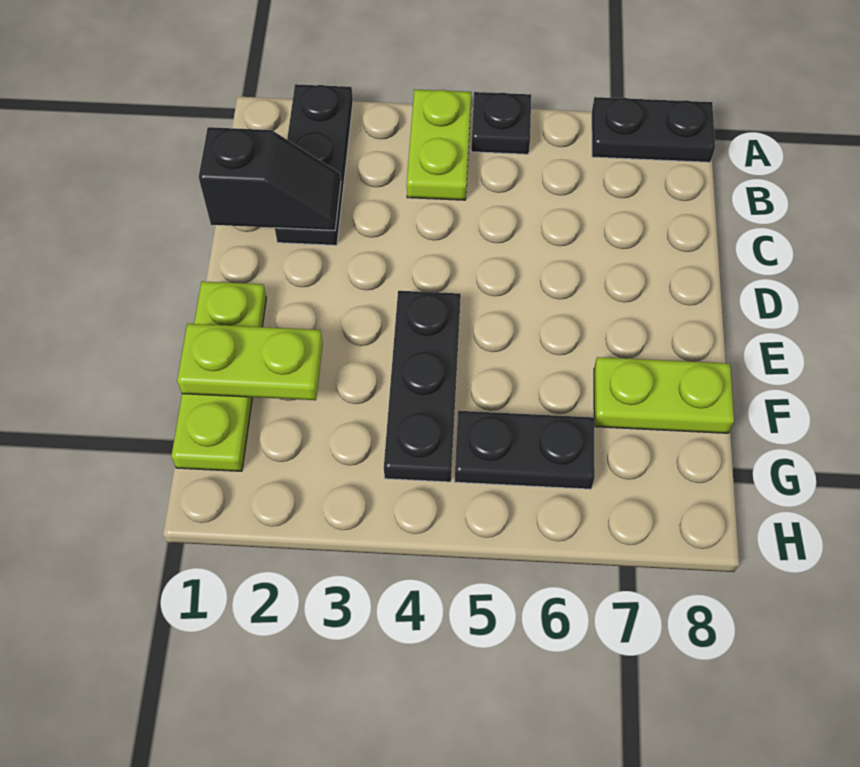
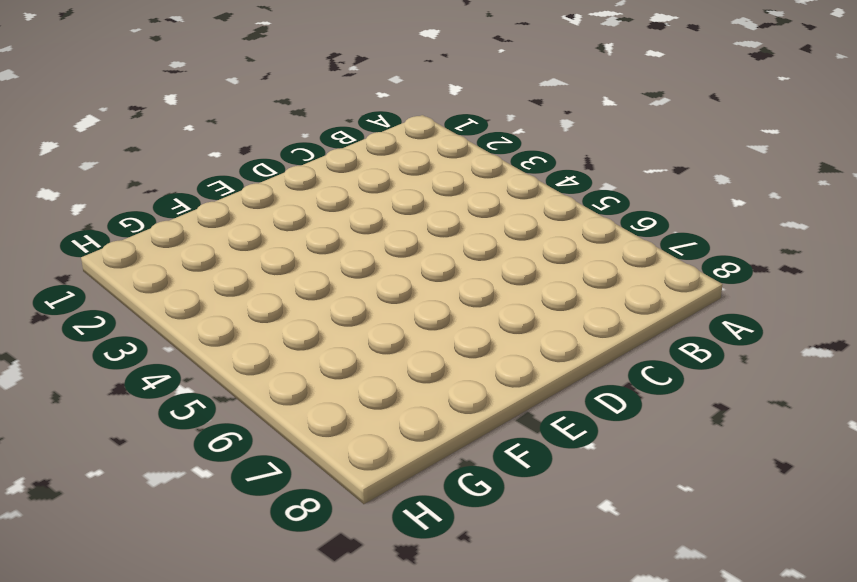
none -> black plate A2:C2 level 1
none -> lime plate A4:B4 level 1

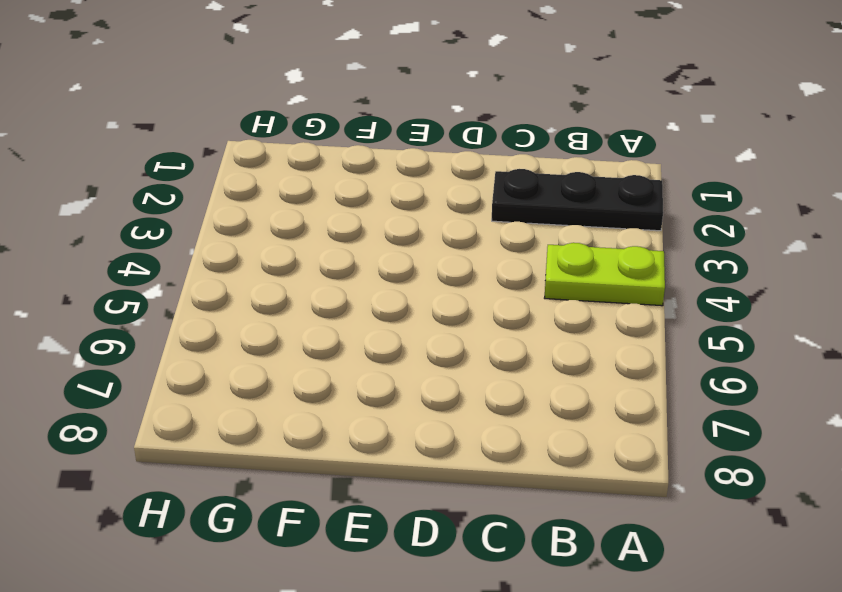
none -> black plate A5 level 1
none -> black plate A7:A8 level 1

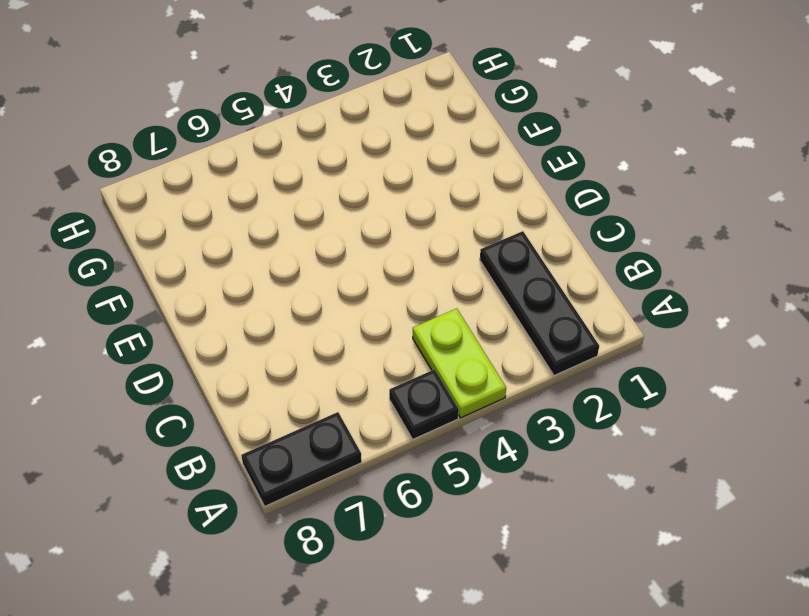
none -> lime plate E1:G1 level 1
none -> black plate E4:G4 level 1

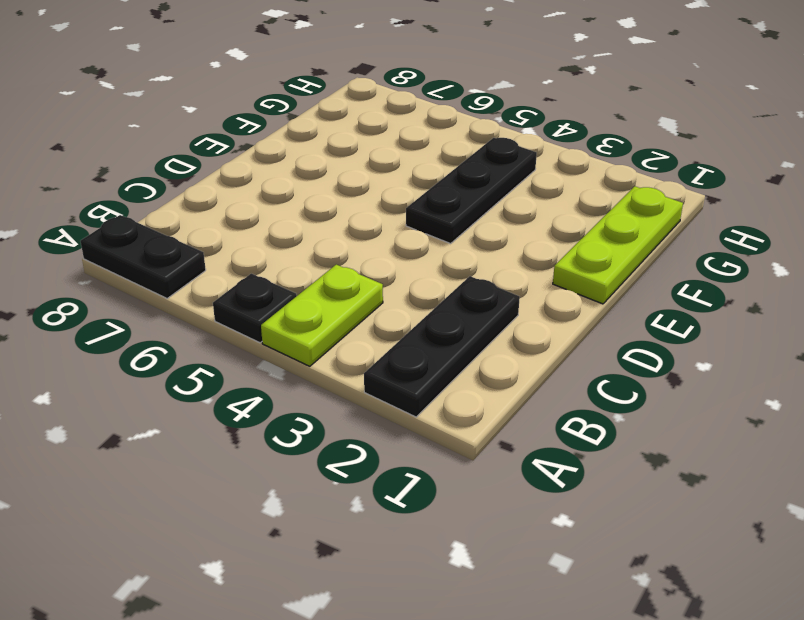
none -> lime plate F7:F8 level 1
none -> black plate G5:G6 level 1

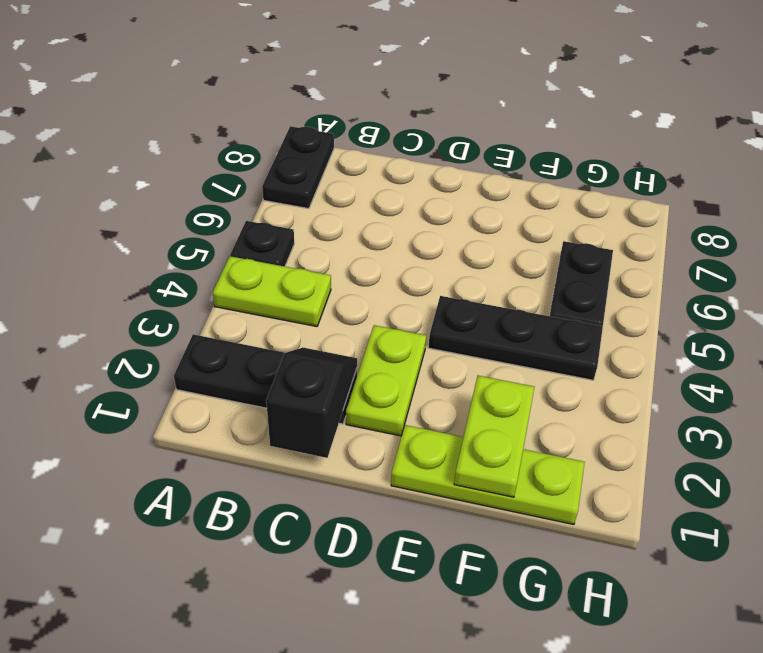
lime plate D2:D3 level 1 -> lime plate F7:F8 level 1

